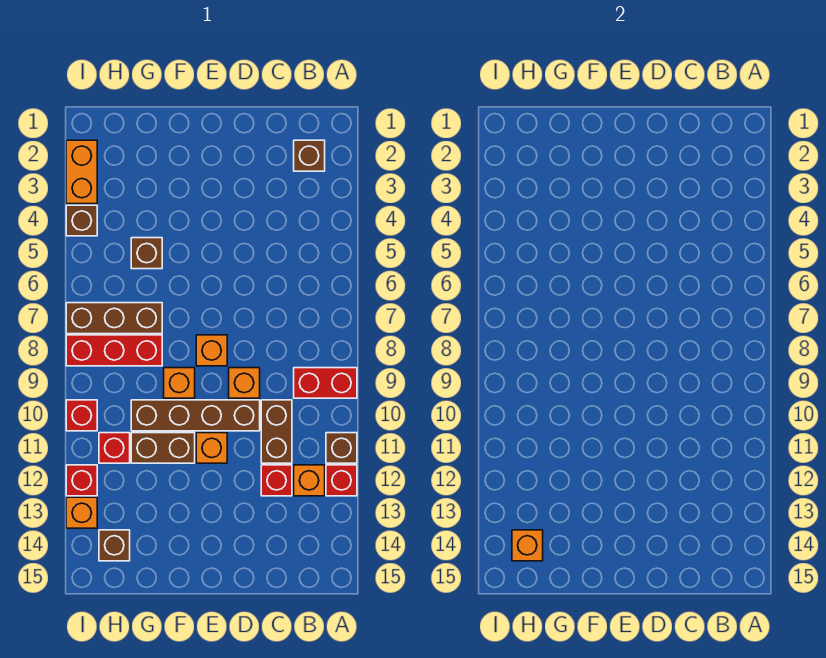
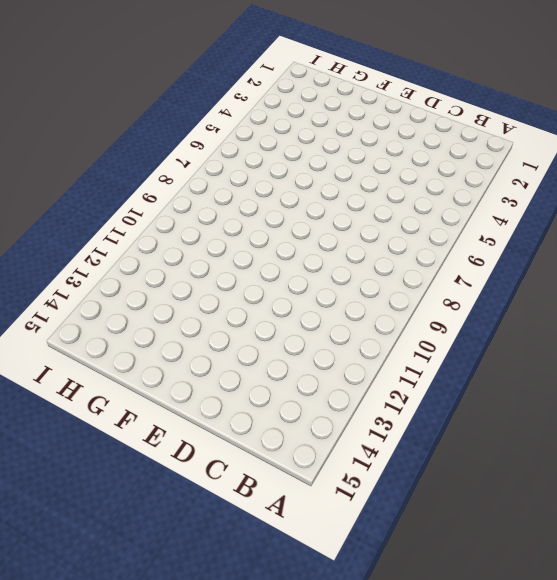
none -> red brick A9:B9 level 1
none -> brown brick A11 level 1
none -> red brick A12 level 1

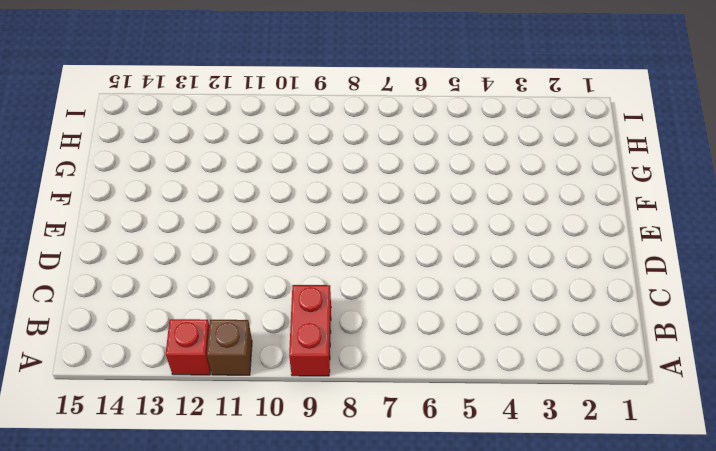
none -> brown brick B2 level 1
none -> orange brick B12 level 1
none -> brown brick C10:C11 level 1

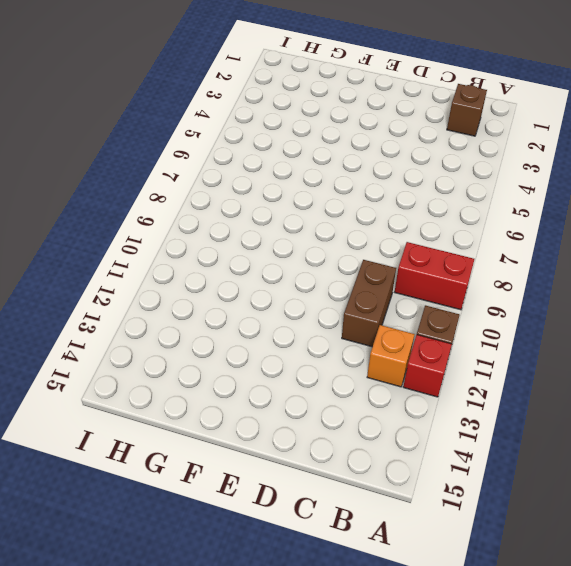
none -> red brick C12 level 1
none -> orange brick D9 level 1
none -> brown brick D10:G10 level 1

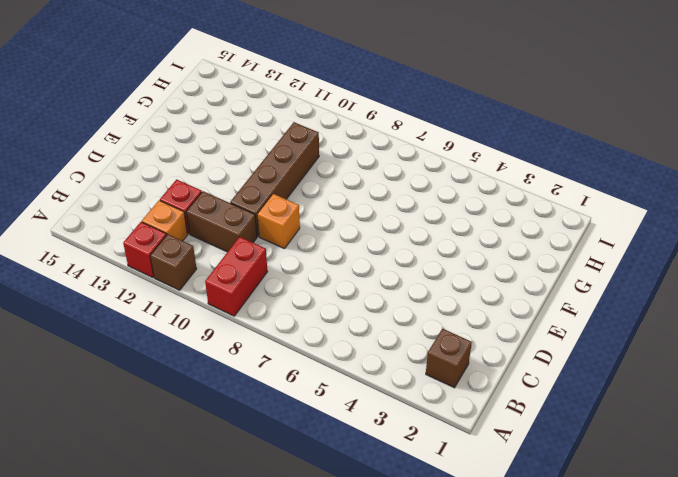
none -> orange brick E8 level 1
none -> orange brick E11 level 1
none -> orange brick F9 level 1

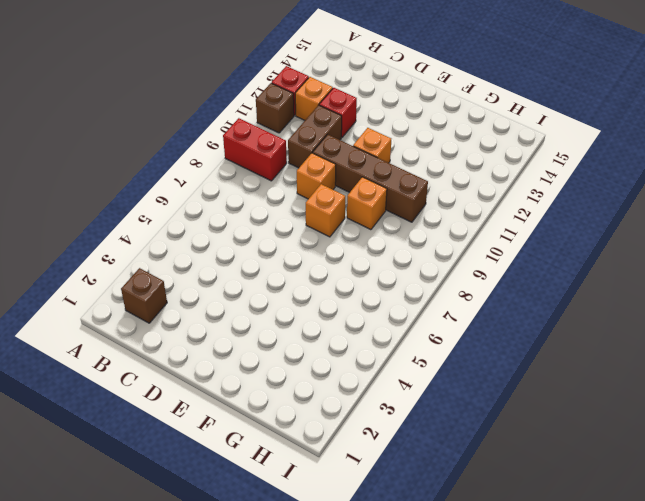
none -> brown brick F11:G11 level 1
none -> brown brick G5 level 1
none -> brown brick G7:I7 level 1

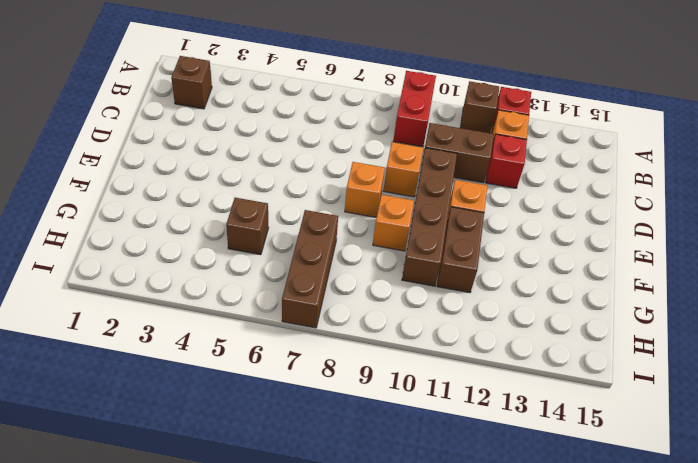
none -> red brick G8:I8 level 1
none -> red brick H11 level 1
none -> brown brick H14 level 1

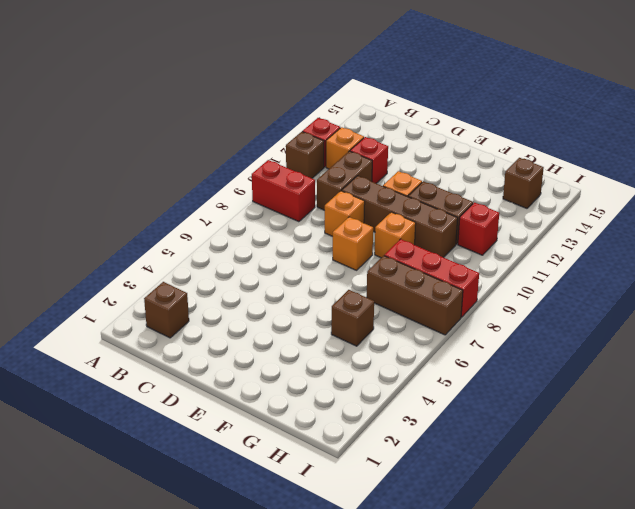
none -> orange brick I2:I3 level 1
none -> brown brick I4 level 1
none -> red brick I10 level 1

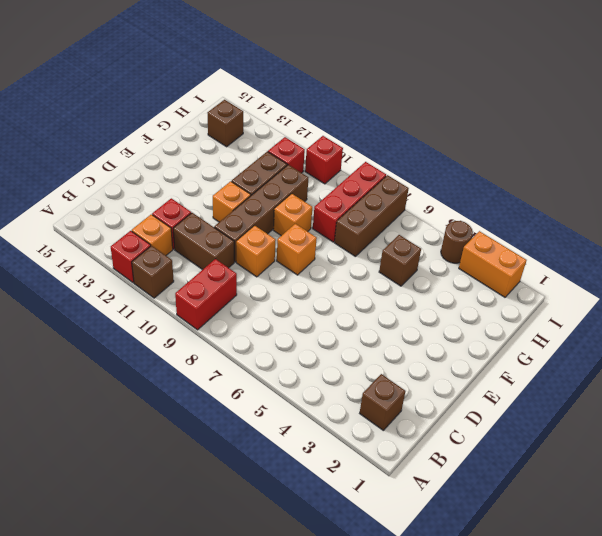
brown round brick I4 level 1 -> brown brick I4 level 1
none -> red brick I12 level 1
none -> orange brick I13 level 1
none -> orange brick H14 level 2

